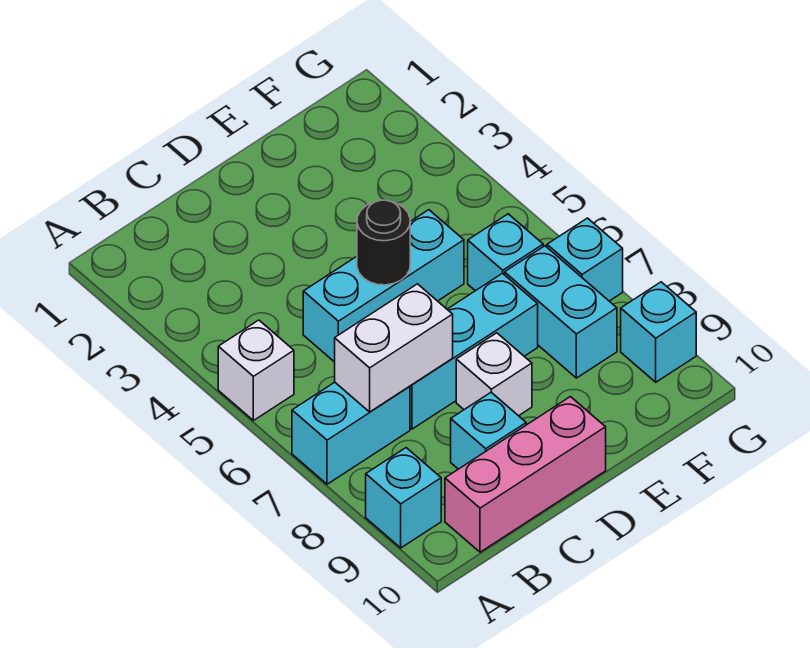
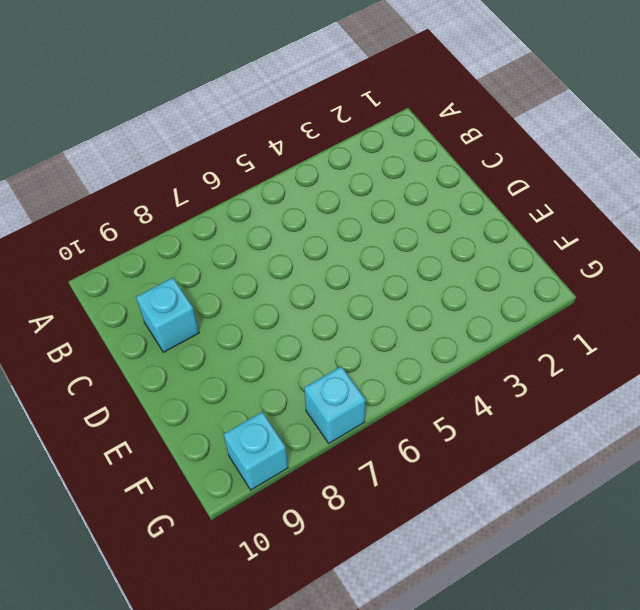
none -> white brick A5 level 1
none -> cyan brick A7:B7 level 1
none -> cyan brick A9 level 1

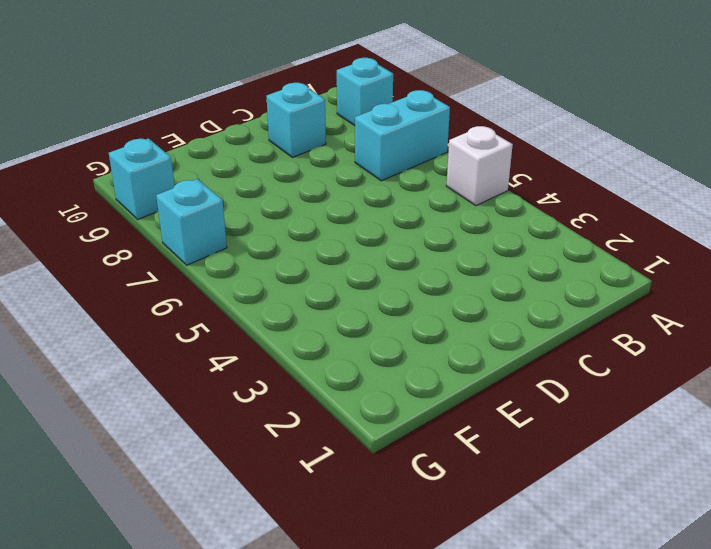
none -> pink brick B10:D10 level 1
none -> cyan brick C5:E5 level 1
none -> cyan brick C7:E7 level 1

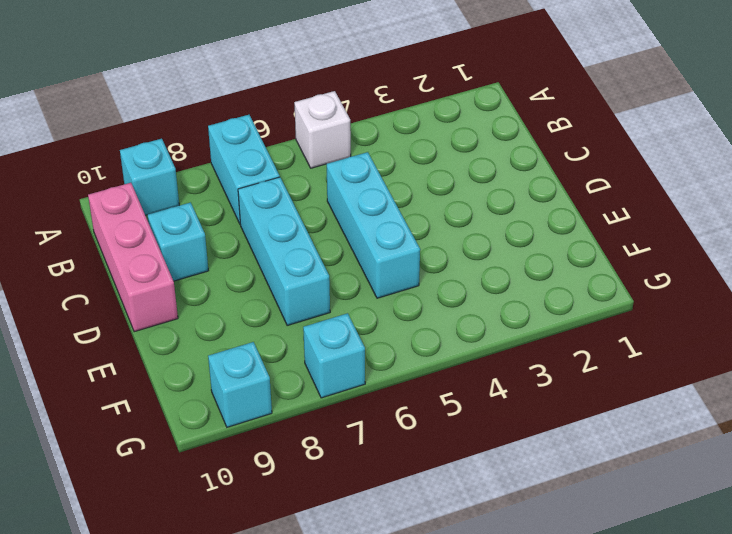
none -> white brick D8 level 1
none -> cyan brick F6 level 1
none -> cyan brick F7:F8 level 1

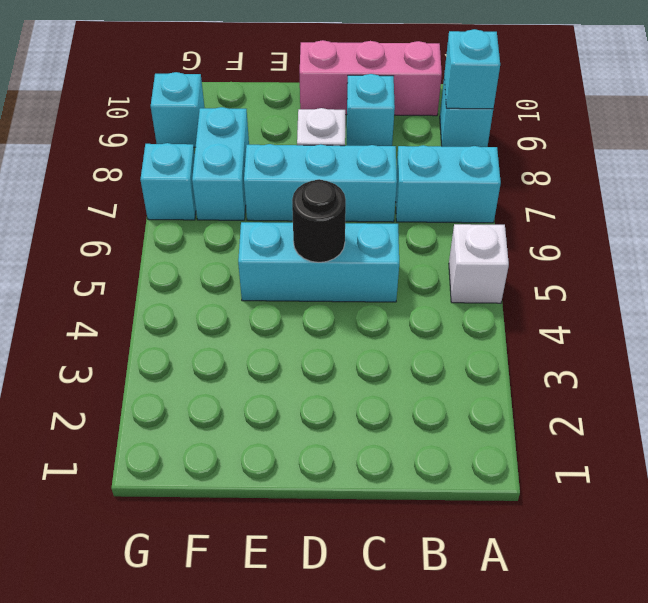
cyan brick A9 level 2 -> cyan brick F6 level 1
none -> white brick B7:C7 level 2

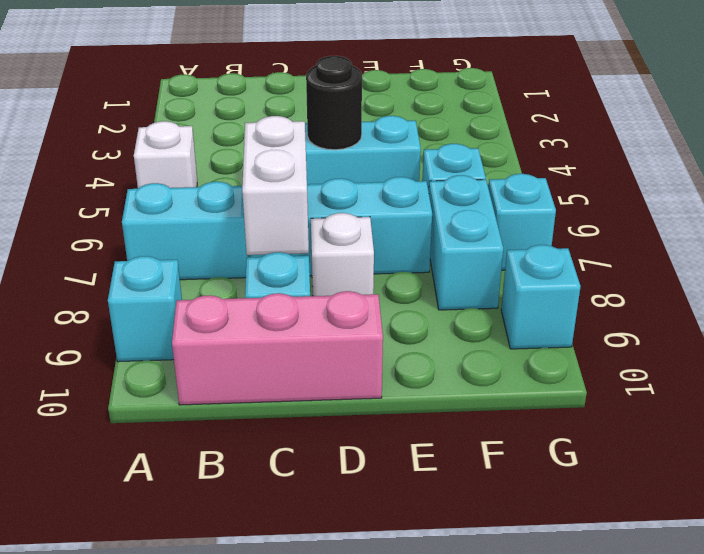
white brick C7:C8 level 2 -> white brick B7:C7 level 2

